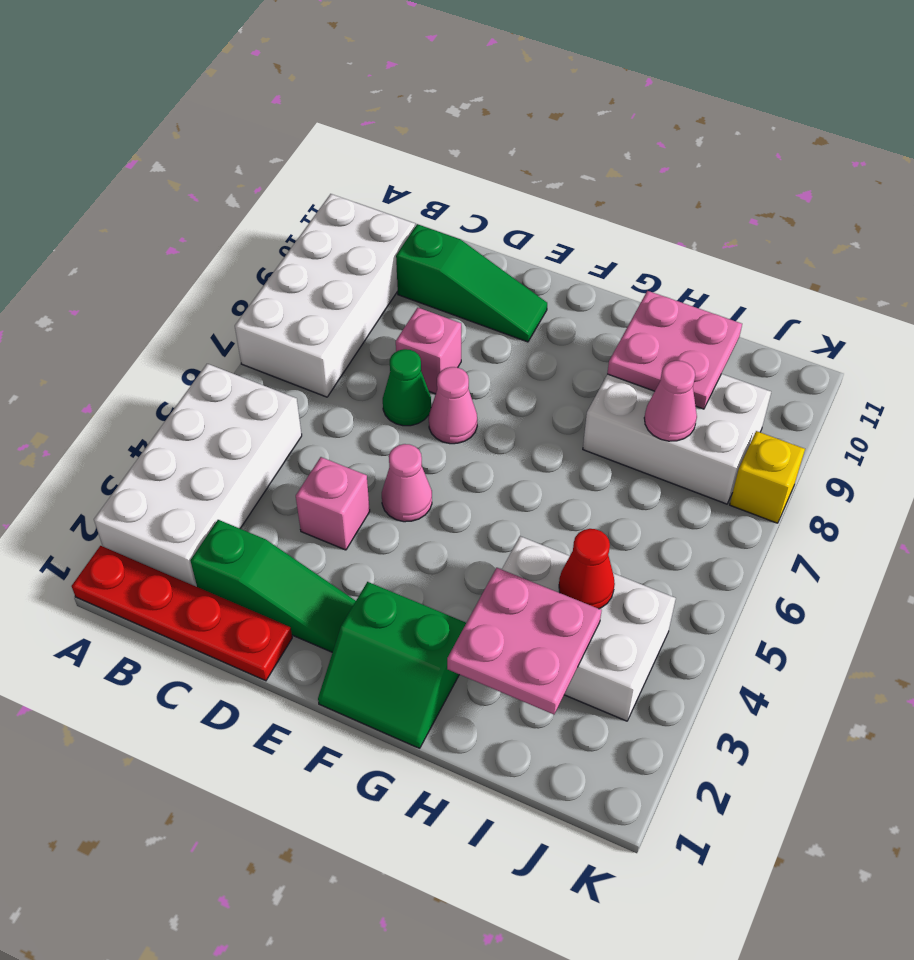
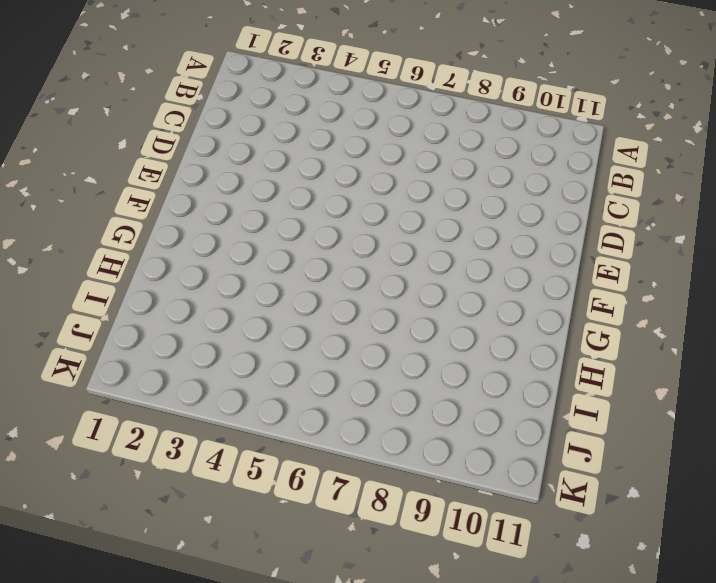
none -> red plate A1:D1 level 1
none -> white brick A2:B5 level 1
none -> white brick A7:B10 level 1

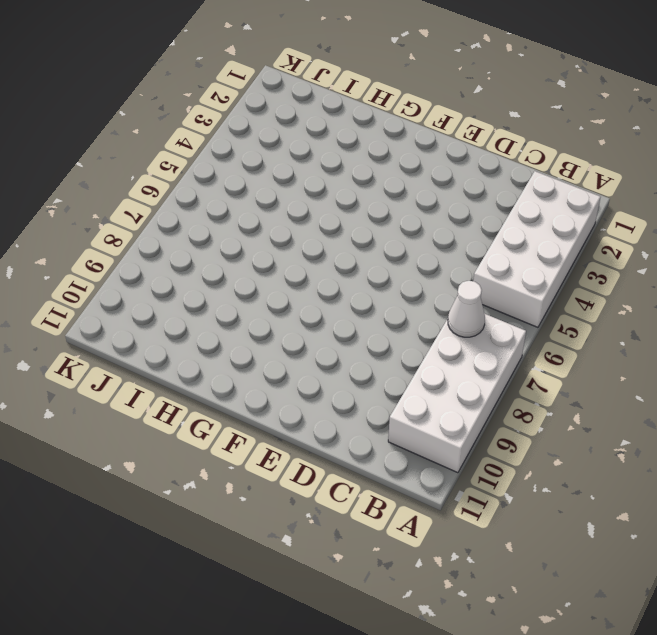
white cone B7 level 2 -> none
none -> red plate A1:D1 level 1
none -> green slope C2:E2 level 1 top C
none -> green slope C10:E10 level 1 top C

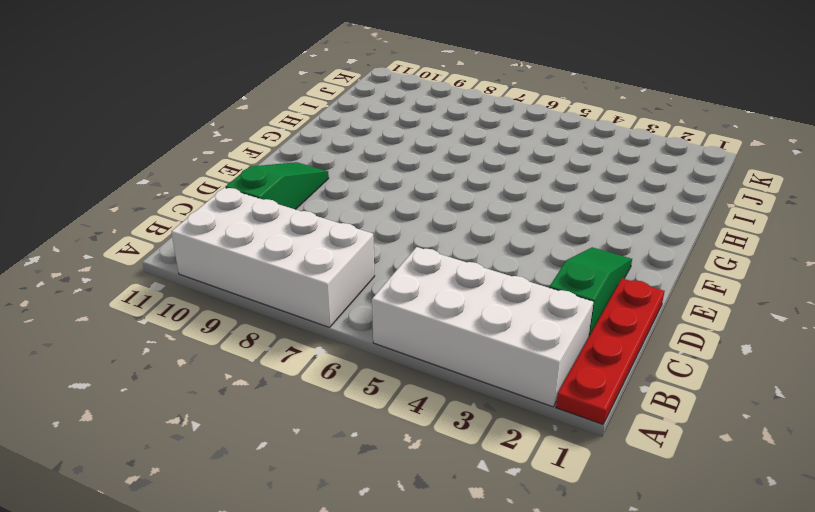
none -> pink brick D4 level 1
none -> green cone D7 level 1
none -> pink brick D8 level 1

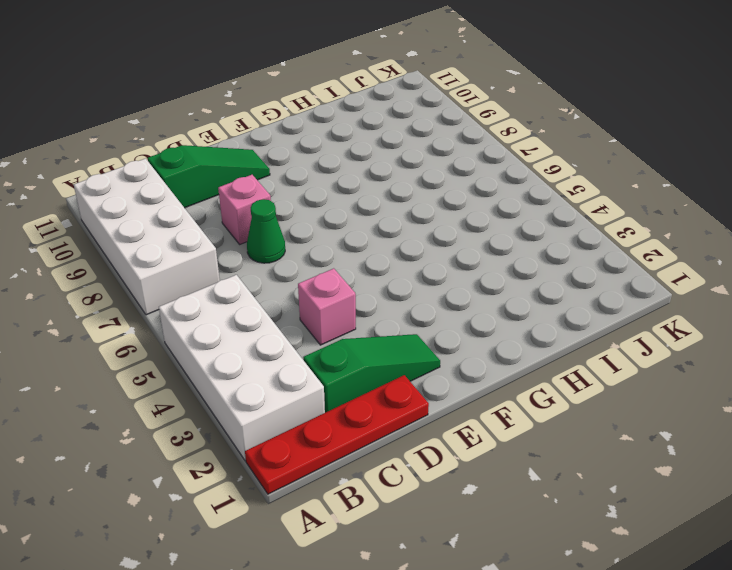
none -> pink cone E5 level 1
none -> pink cone E7 level 1
none -> green slope F1:G2 level 1 top 2

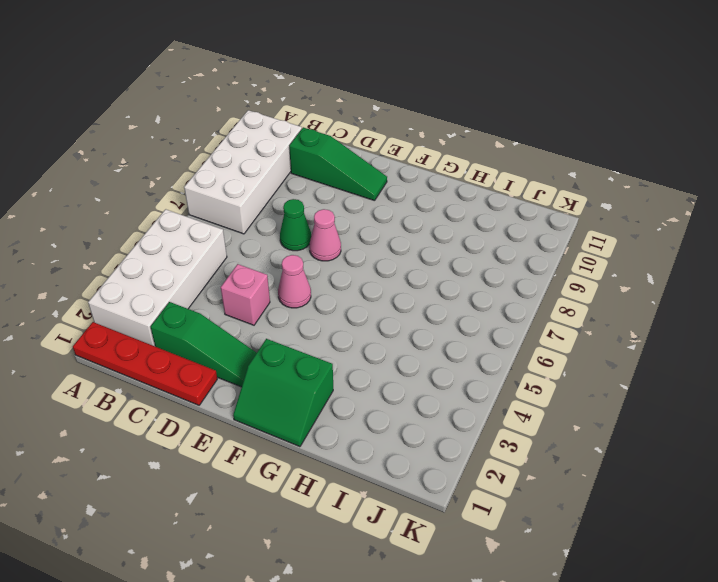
none -> pink brick D8 level 1
none -> white brick H3:J4 level 1
none -> white brick H8:J9 level 1

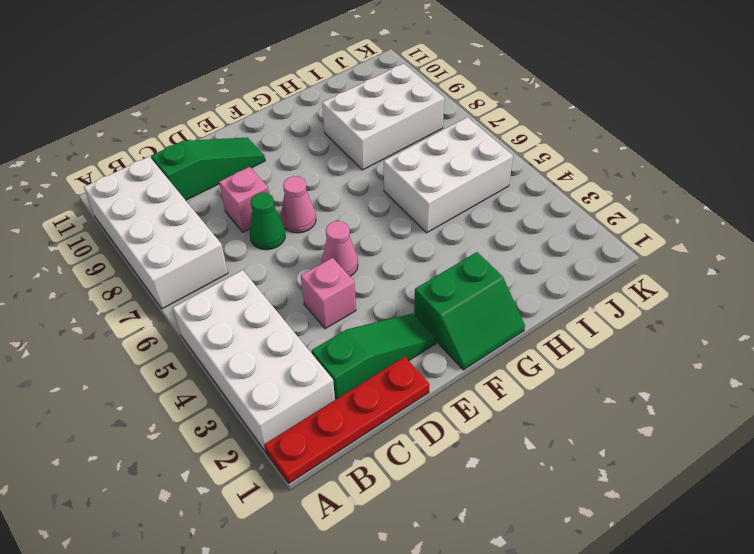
white brick H5:J6 level 1 -> white brick H3:J4 level 1
none -> yellow brick K8 level 1
none -> pink plate H2:I3 level 2
none -> pink plate H9:I10 level 2

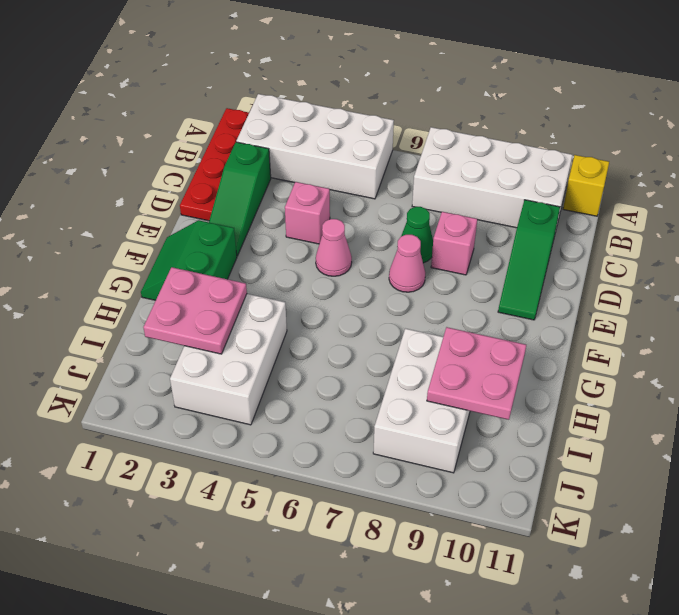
yellow brick A11 level 1 -> yellow brick K8 level 1
none -> red cone I4 level 2
none -> pink cone I8 level 2

